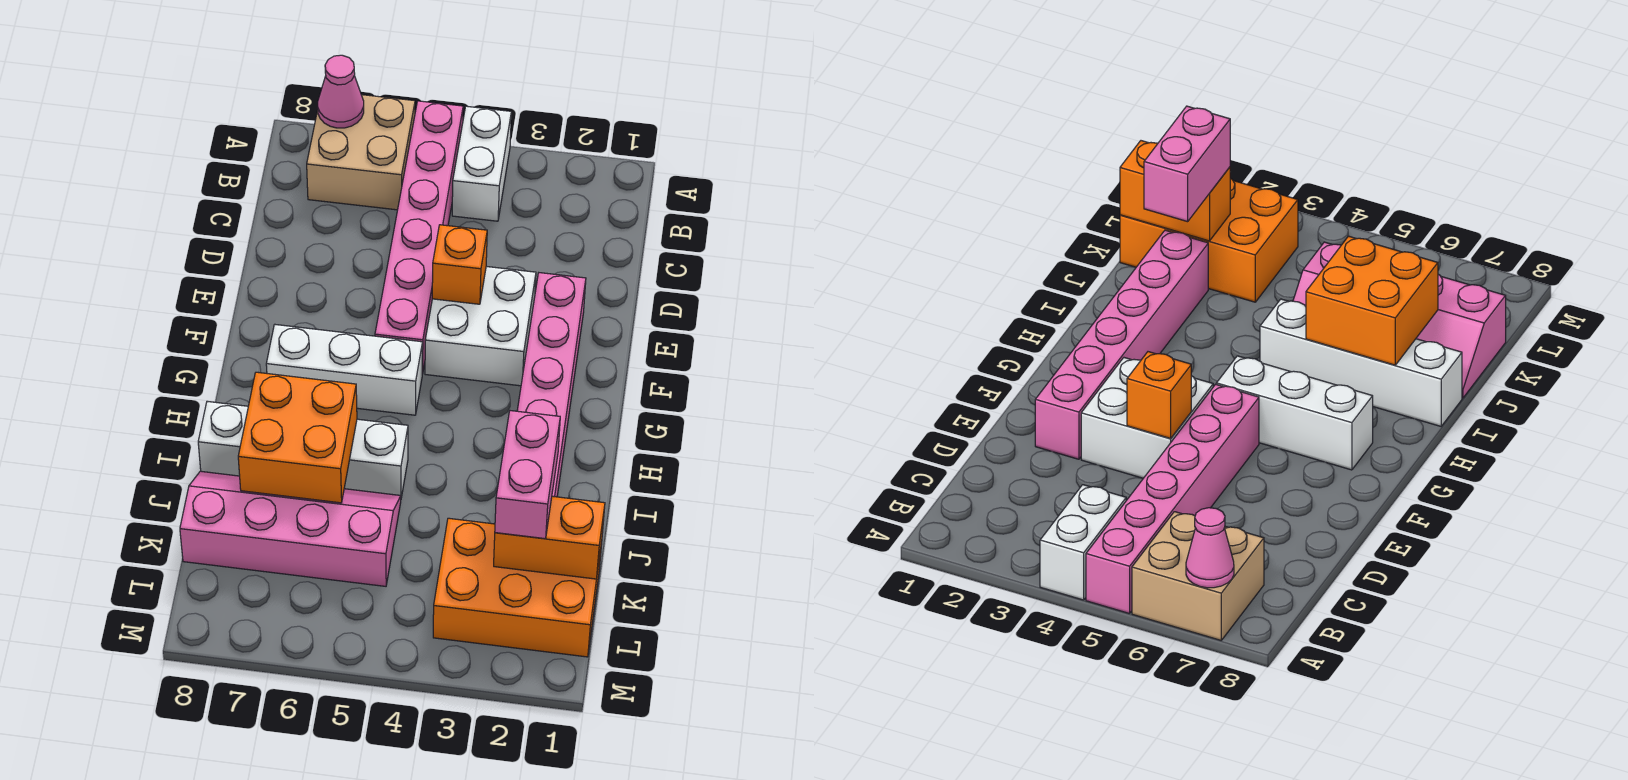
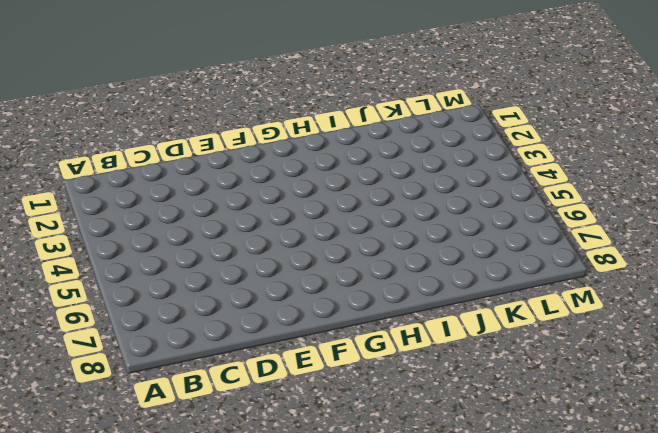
none -> white brick A4:B4 level 1
none -> pink brick A5:F5 level 1
none -> tan brick A6:B7 level 1

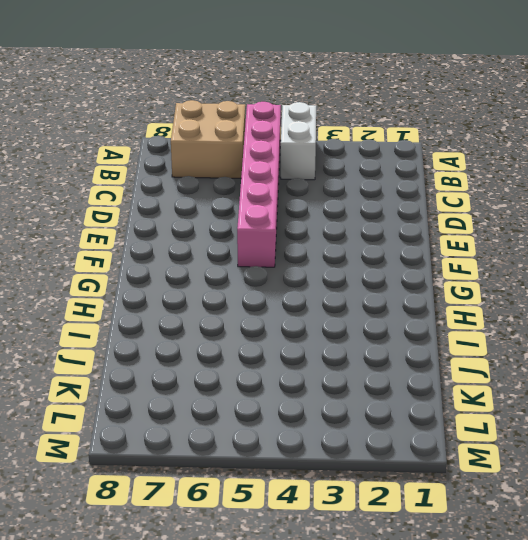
none -> pink brick E2:J2 level 1
none -> white brick E3:F4 level 1
none -> white brick G5:G7 level 1

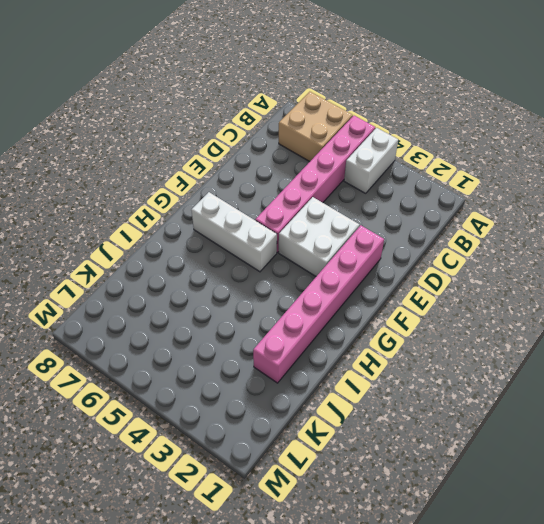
none -> white brick I5:I8 level 1
none -> pink slope J5:K8 level 1 top K
none -> orange brick K1:L3 level 1

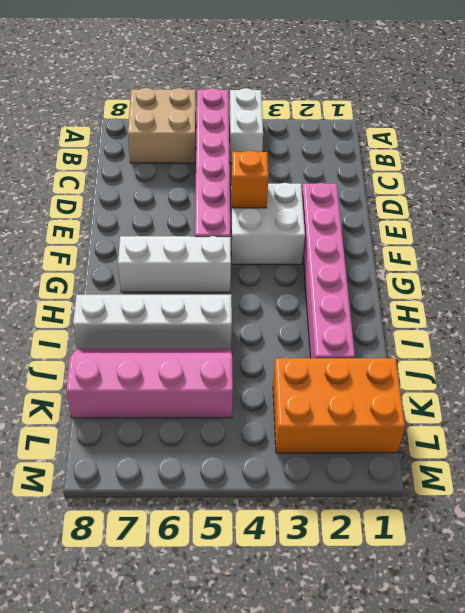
none -> pink cone A7 level 2
none -> orange brick I6:J7 level 2
none -> orange brick K1:K2 level 2

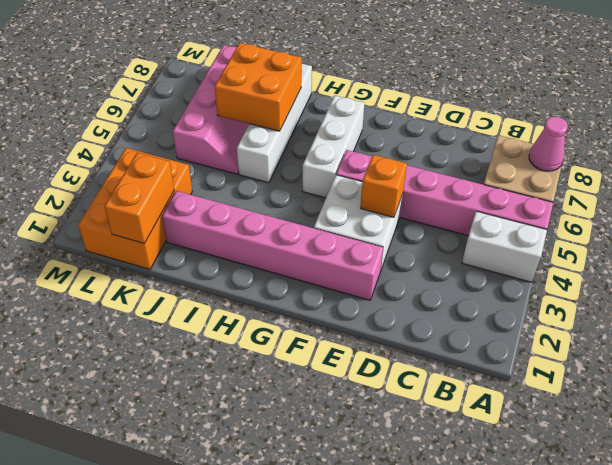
none -> pink brick J2:K2 level 3

